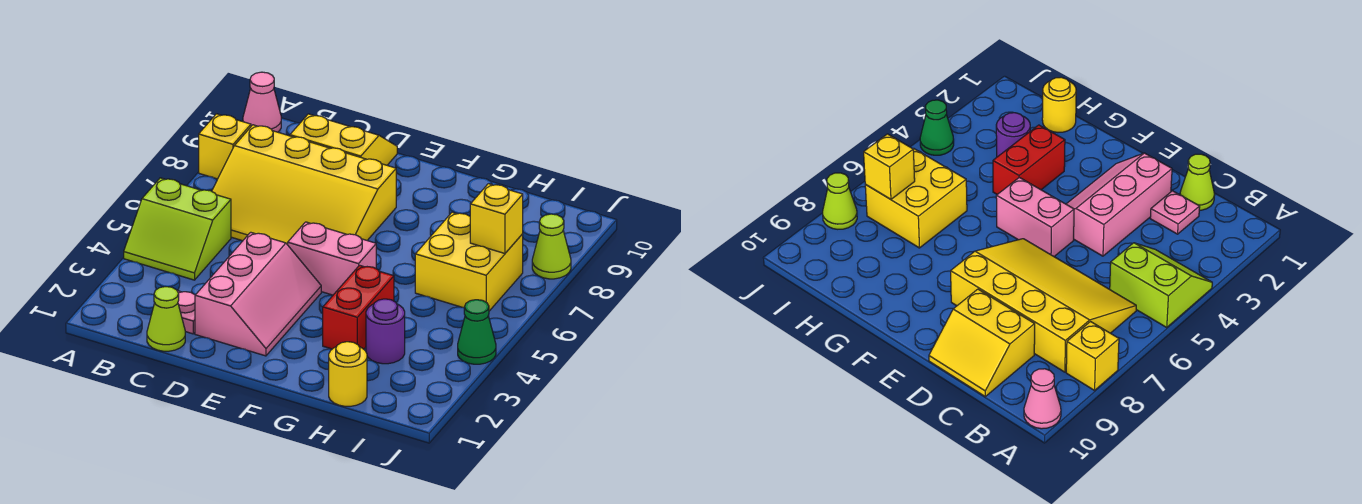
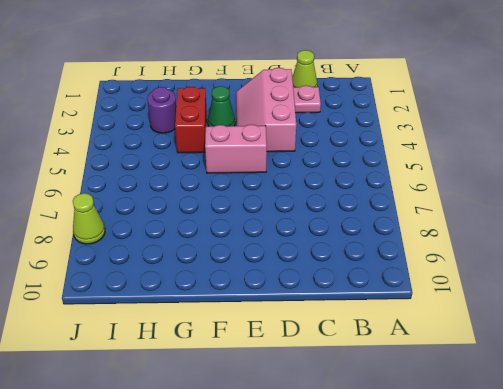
green cone F3 level 1 -> green cone J4 level 1
none -> lime slope A4:B5 level 1 top 5
none -> yellow brick A8 level 1
none -> pink cone A10 level 1

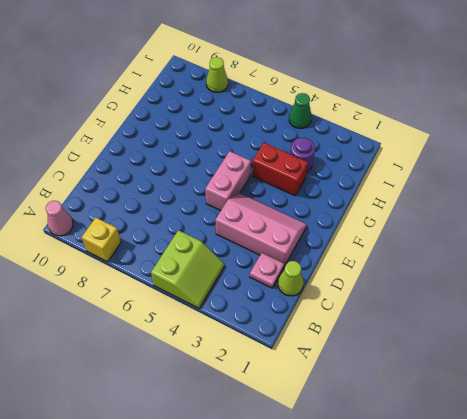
none -> yellow slope B6:E8 level 1 top 8
none -> yellow slope C9:D10 level 1 top 9
none -> yellow round brick H1 level 1

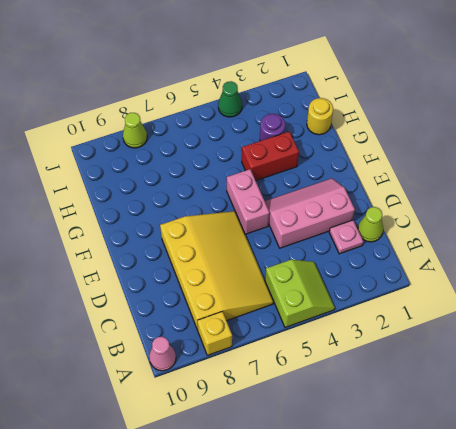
none -> yellow slope C9:D10 level 1 top 9
none -> yellow brick H6:I7 level 1
none -> yellow brick I7 level 2

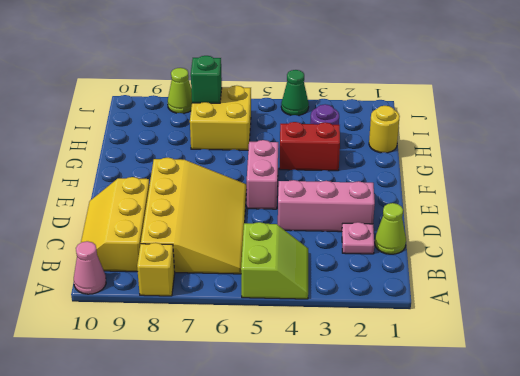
yellow slope B9:D10 level 1 top 9 -> yellow slope C9:D10 level 1 top 9
green brick I7 level 2 -> yellow brick I7 level 2

